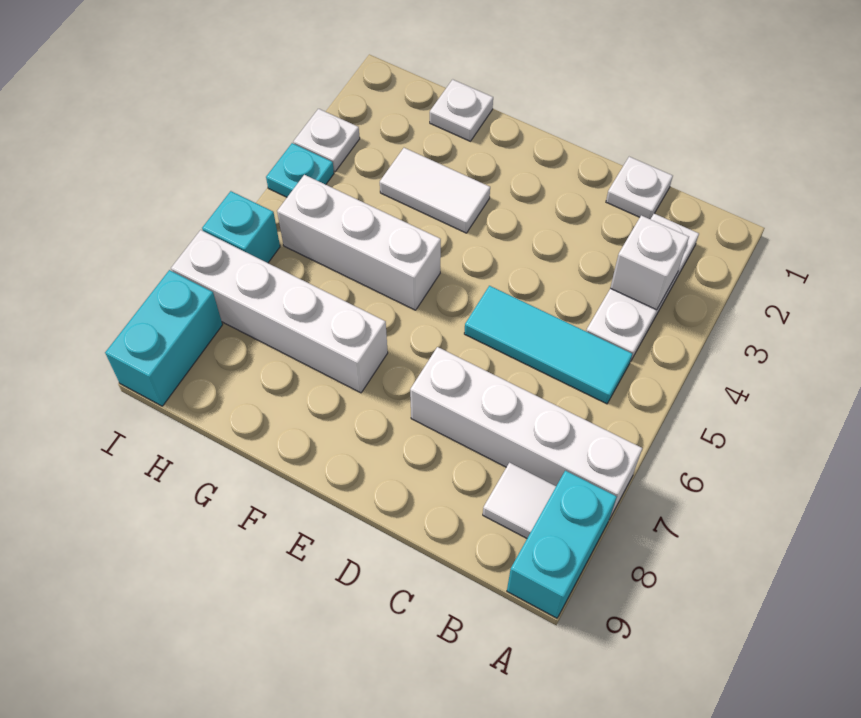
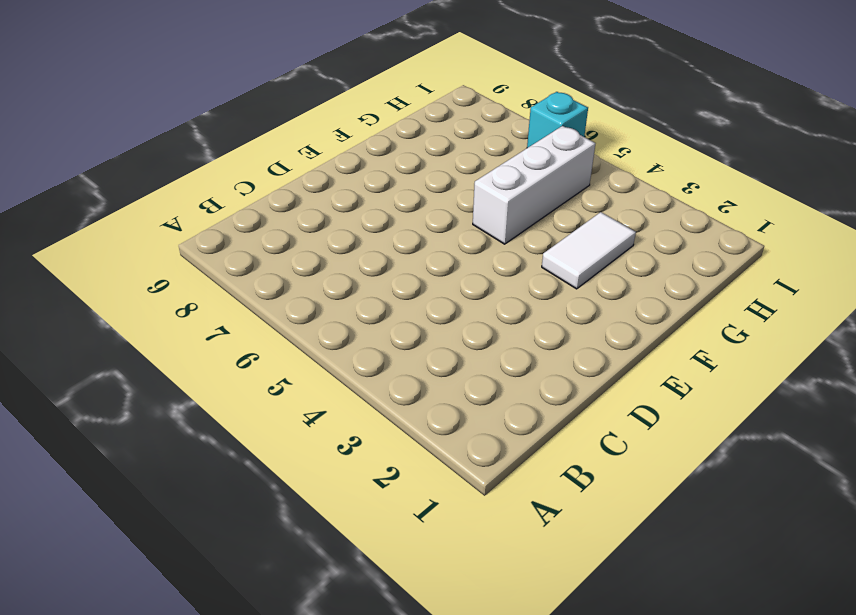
none -> white brick A7:D7 level 1
none -> cyan brick A8:A9 level 1
none -> white plate B2:B4 level 1

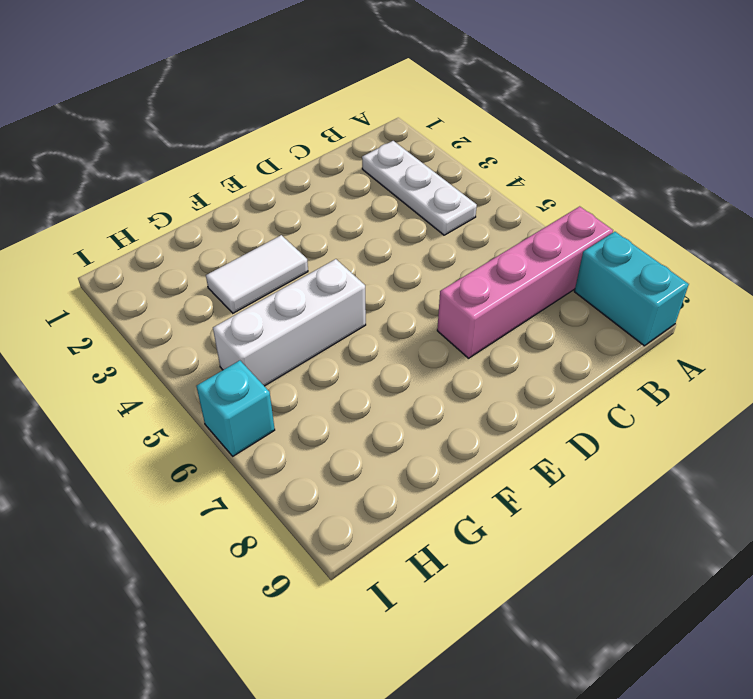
pink brick A7:D7 level 1 -> white brick A7:D7 level 1
none -> cyan tile B5:D5 level 1
none -> white tile B8 level 1
none -> white plate C1 level 1

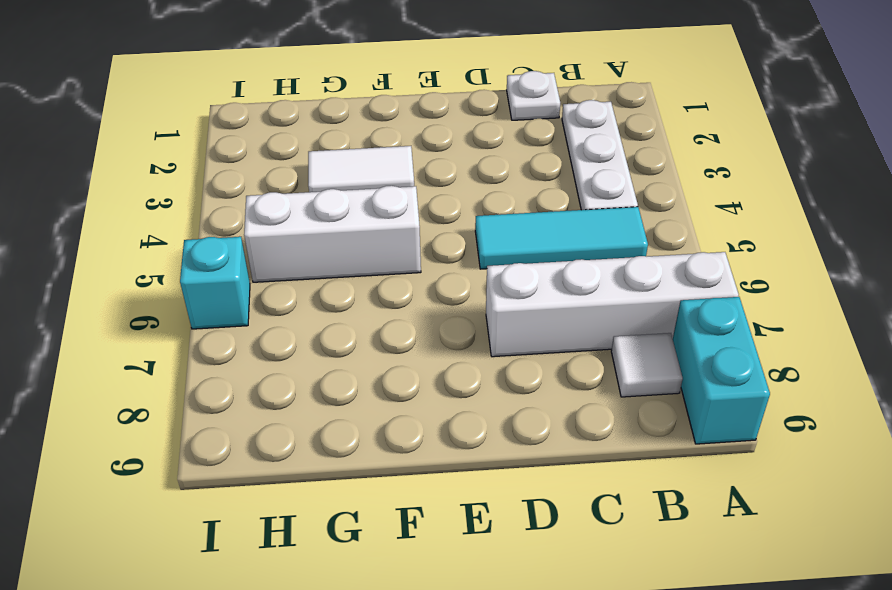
none -> white brick F7:I7 level 1
none -> white plate G1 level 1
none -> white plate I3 level 1

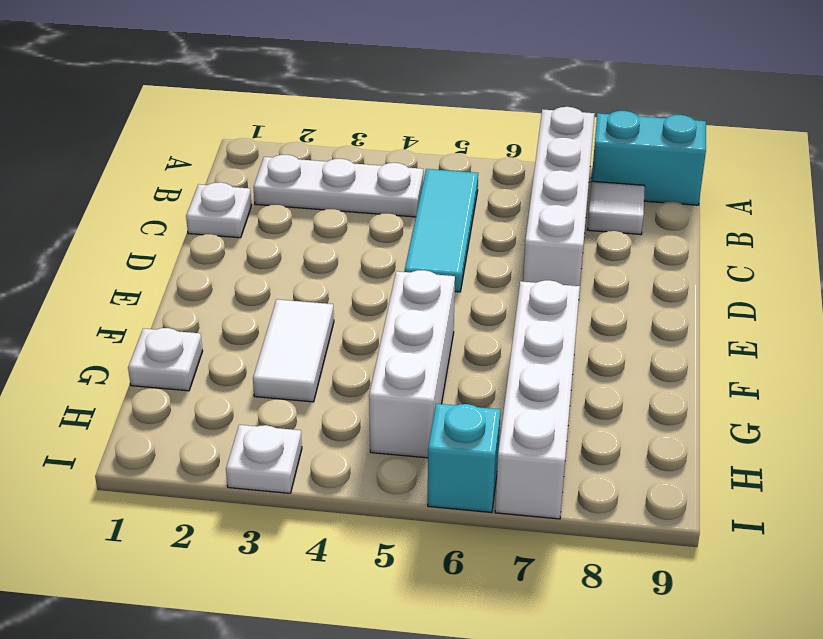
none -> cyan plate I4 level 1
none -> cyan brick I8:I9 level 1
none -> white brick B3 level 2

